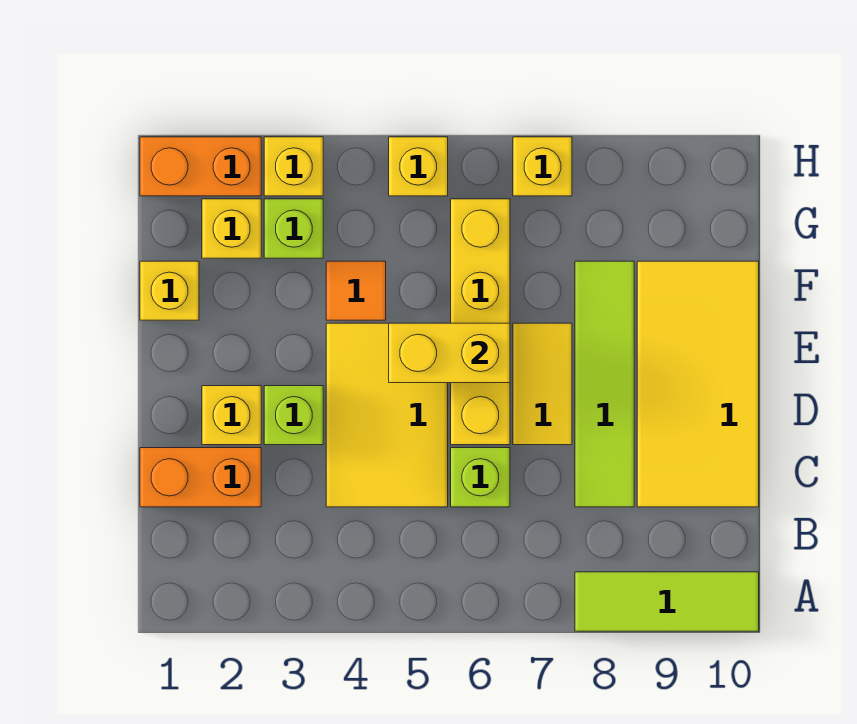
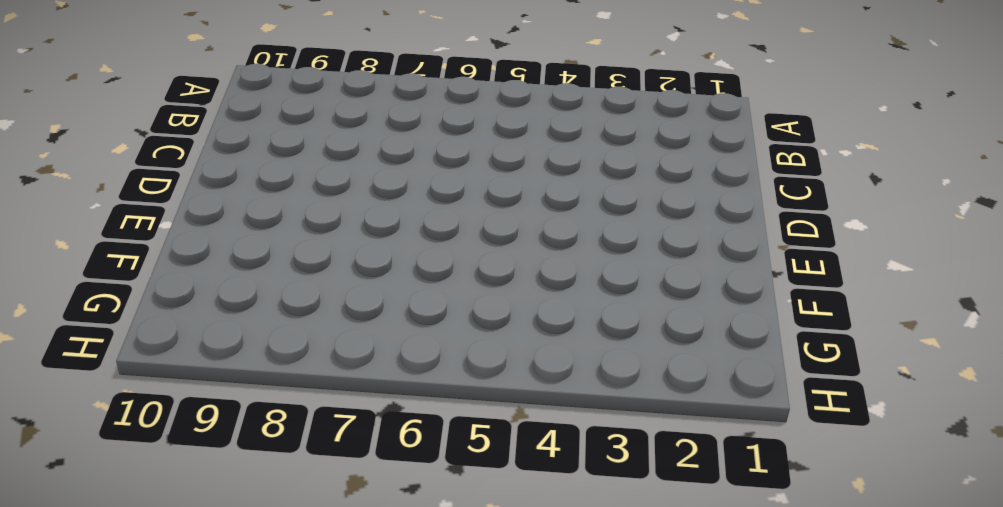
none -> lime tile A8:A10 level 1
none -> orange brick C1:C2 level 1
none -> yellow tile C4:E5 level 1

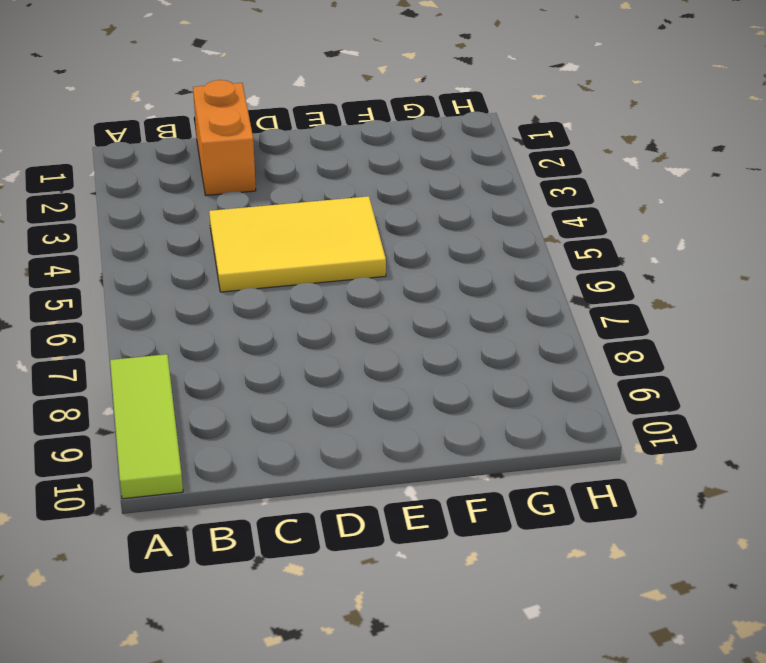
none -> lime brick C6 level 1
none -> lime tile C8:F8 level 1
none -> yellow tile C9:F10 level 1

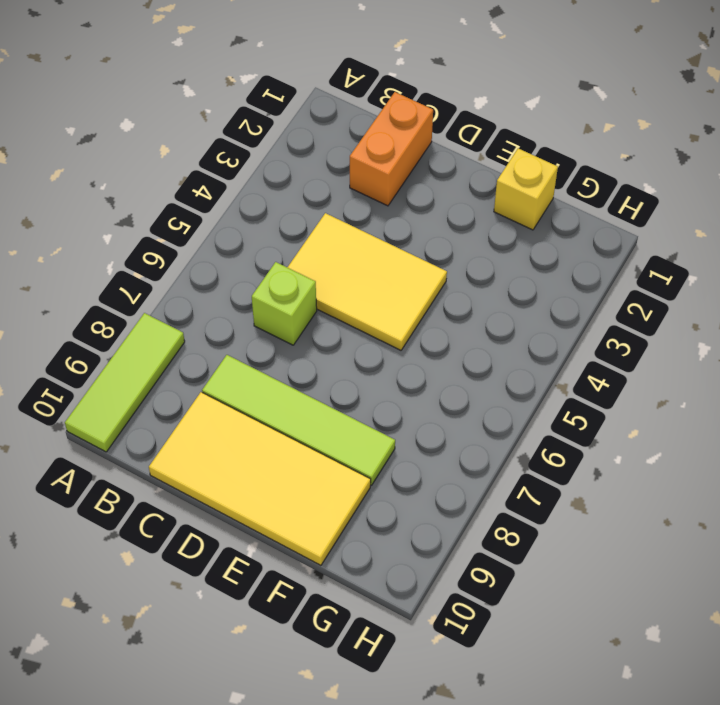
none -> yellow brick D2 level 1
none -> lime brick D3 level 1
none -> yellow brick D6:G6 level 1

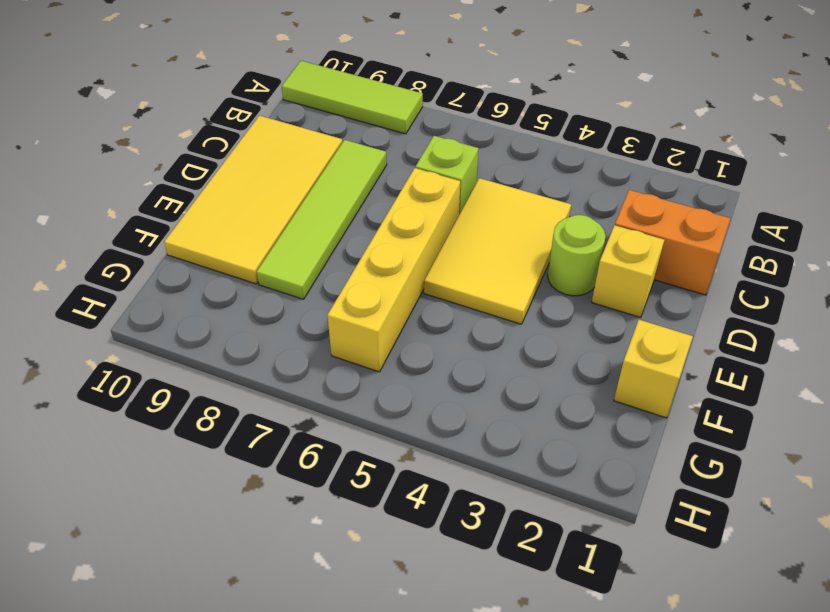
lime round brick D3 level 1 -> lime brick D3 level 1
none -> yellow tile D7:E7 level 1
none -> orange tile F4 level 1
none -> yellow brick G2 level 1

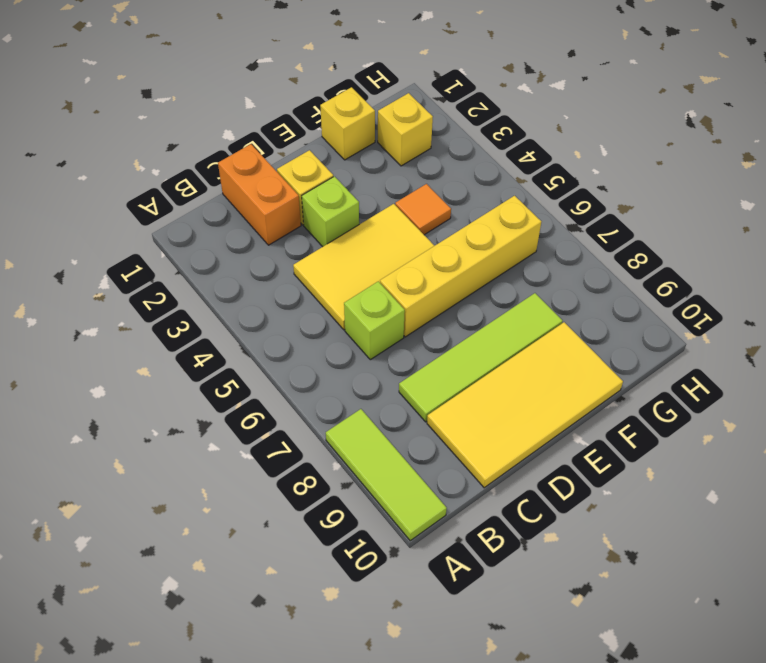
none -> yellow tile D7:E7 level 1
none -> lime brick G3 level 1
none -> orange brick H1:H2 level 1

